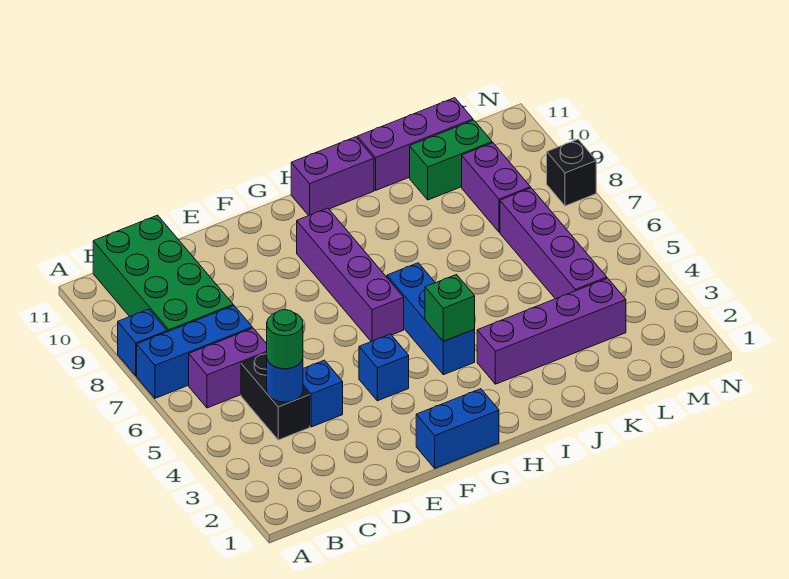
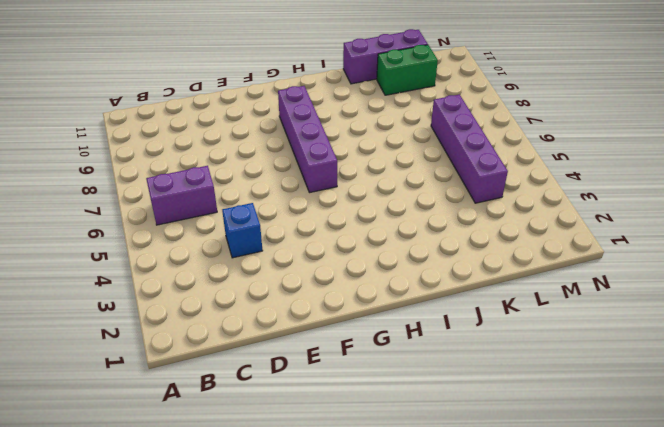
none -> blue brick A7:C7 level 1
none -> blue brick A8 level 1
none -> green brick B8:C11 level 1

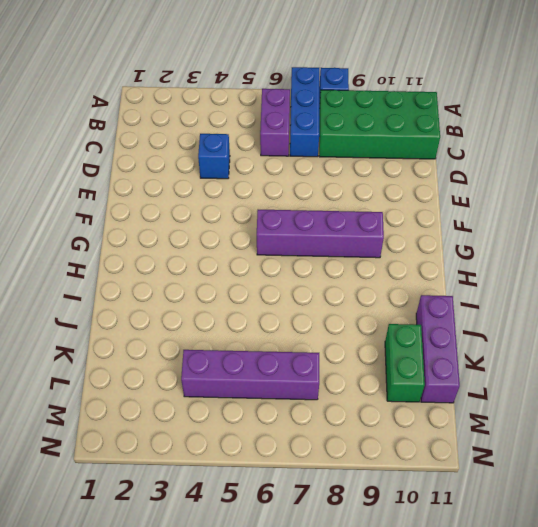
none -> black brick C4:C5 level 1
none -> blue brick F1:G1 level 1
none -> blue brick F4 level 1

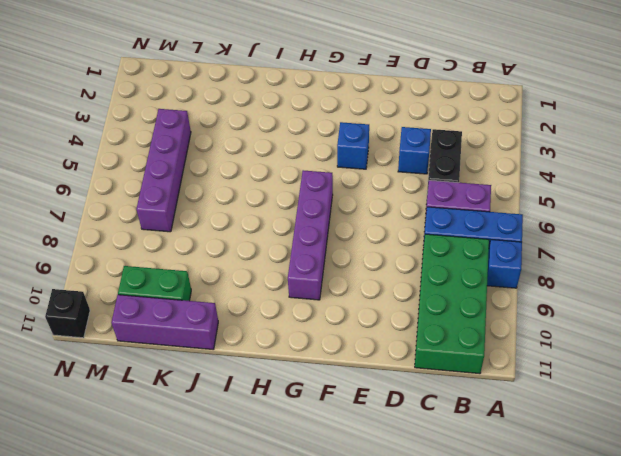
black brick N11 level 1 -> black brick N8 level 1
none -> blue brick F1:G1 level 1
none -> blue brick H4:H6 level 1
none -> purple brick H11:I11 level 1

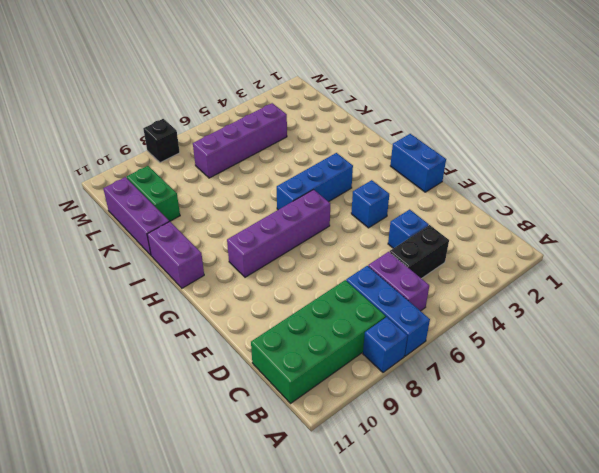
none -> purple brick I3:L3 level 1
none -> purple brick L8:L9 level 1
none -> blue round brick C4 level 2

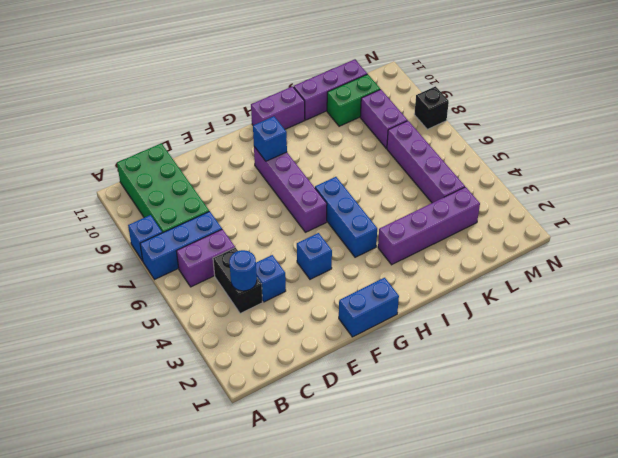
blue brick G9 level 2 -> none
none -> green brick H4 level 2
none -> green round brick C4 level 3

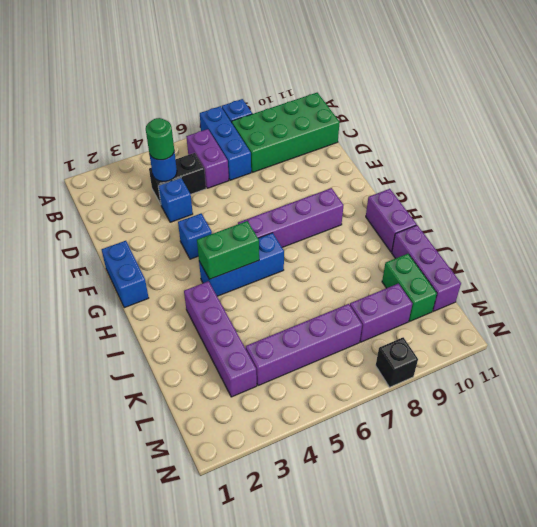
green brick H4:H5 level 2 -> green brick H4 level 2

